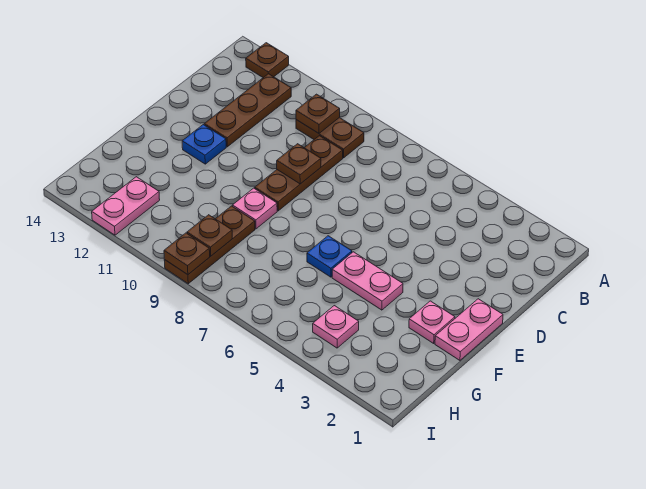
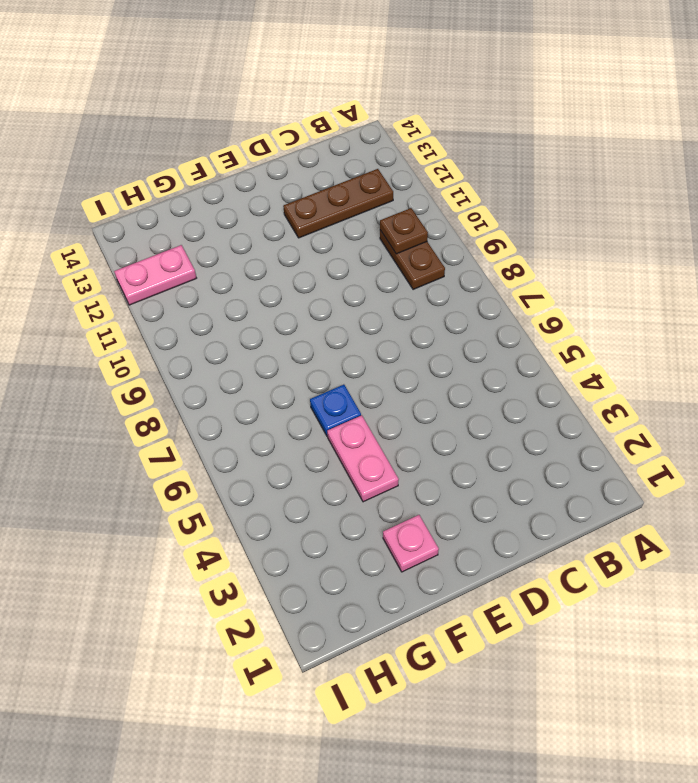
none -> brown plate A13 level 1
none -> brown plate C9:E9 level 1
none -> pink plate E1:F1 level 1

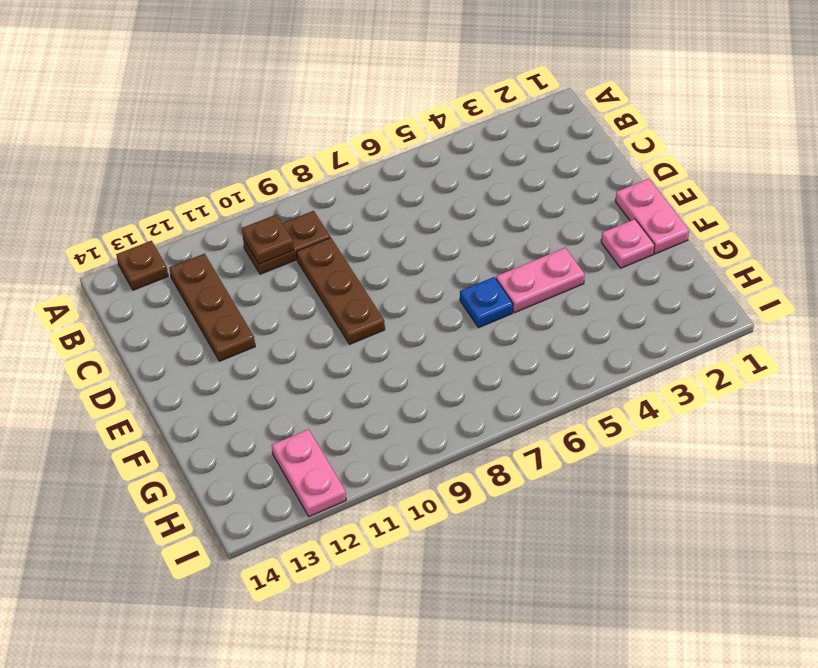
none -> blue plate E12 level 1
none -> pink plate F9 level 1
none -> brown plate G9:I9 level 1

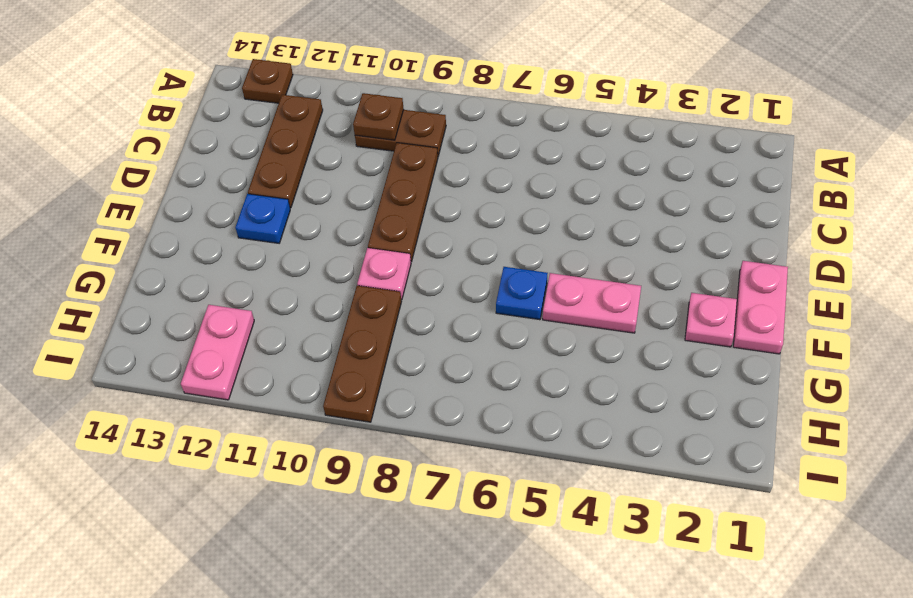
none -> pink plate H4 level 1
none -> brown plate D9 level 2
none -> brown plate H9 level 2

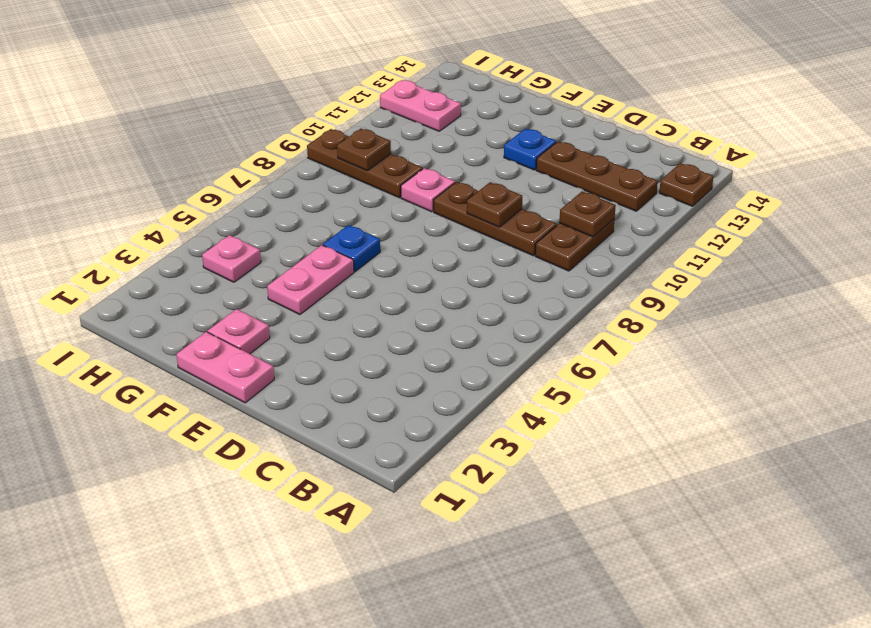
none -> brown plate I9 level 2

